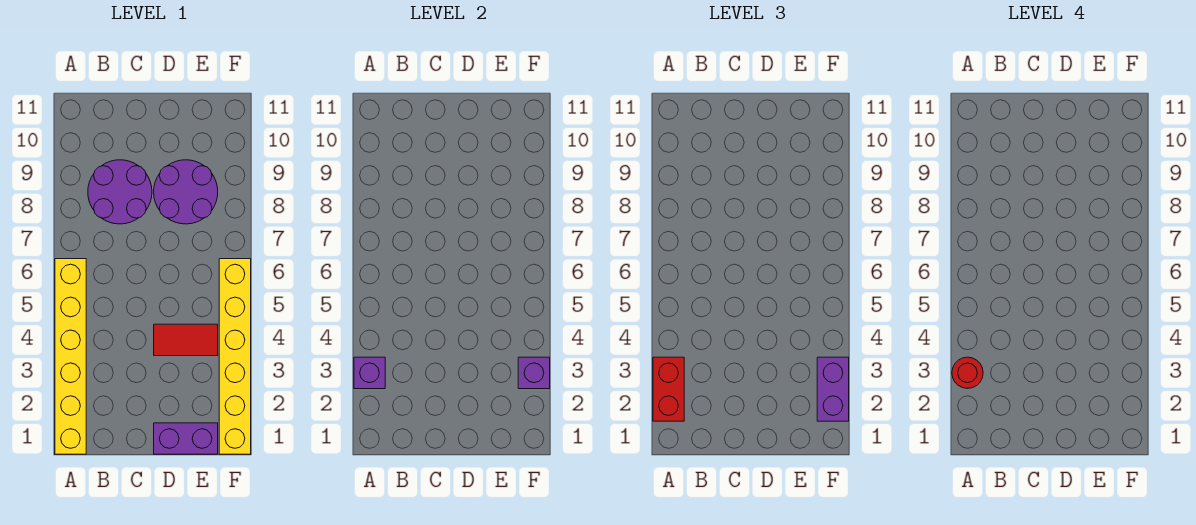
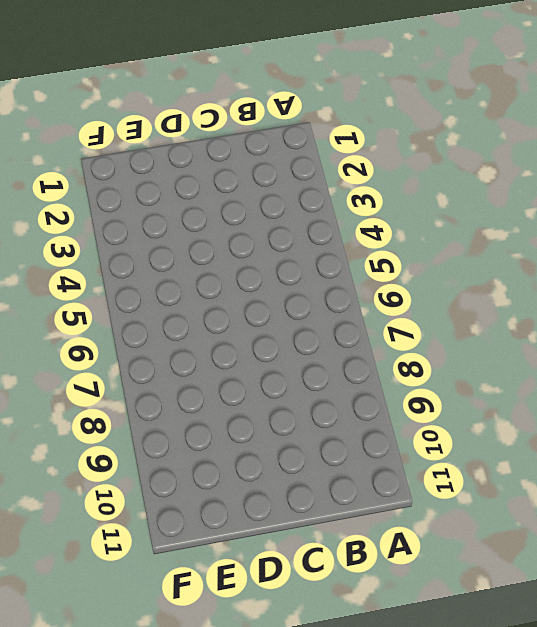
none -> yellow brick A1:A6 level 1
none -> purple round brick B8:C9 level 1

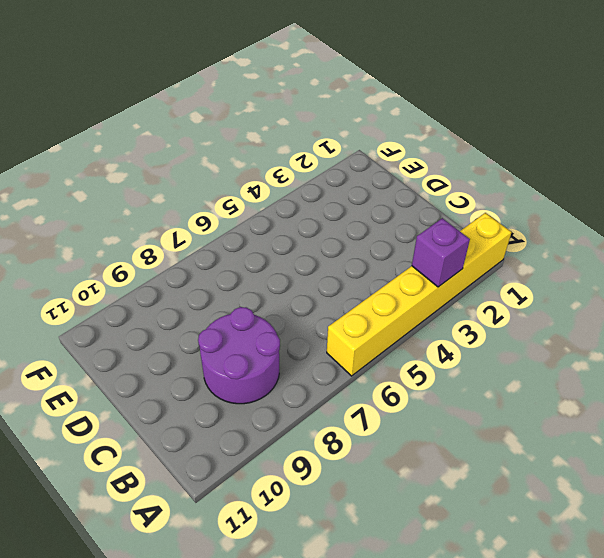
none -> purple brick D1:E1 level 1
none -> red tile D4:E4 level 1

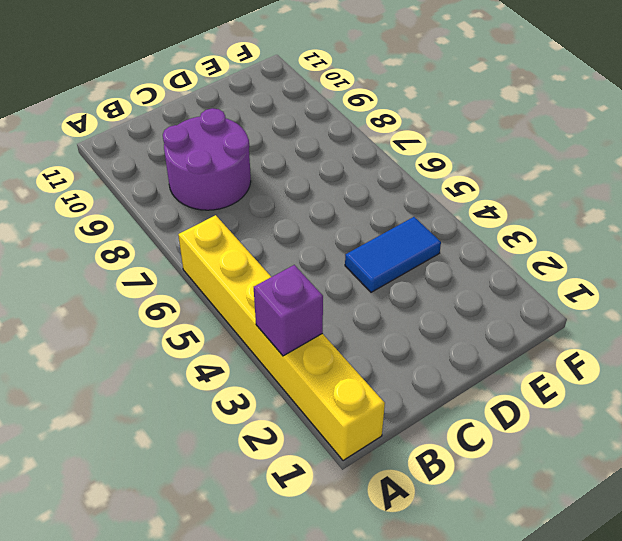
blue tile D4:E4 level 1 -> red tile D4:E4 level 1
none -> purple brick D1:E1 level 1
none -> purple round brick D8:E9 level 1

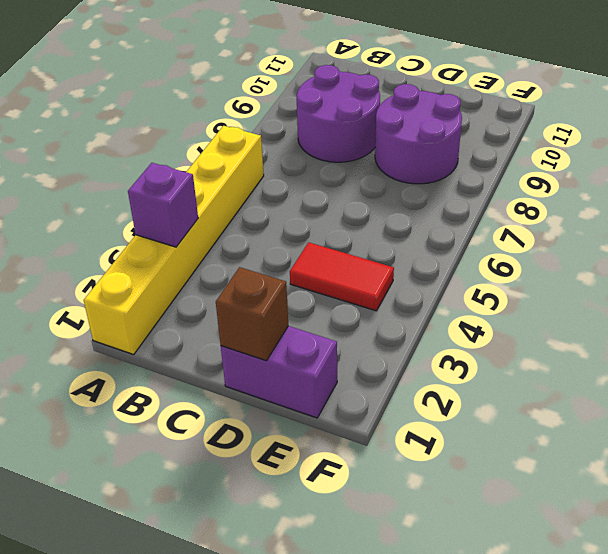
brown brick D1 level 2 -> none
none -> yellow brick F1:F6 level 1
none -> purple brick F3 level 2

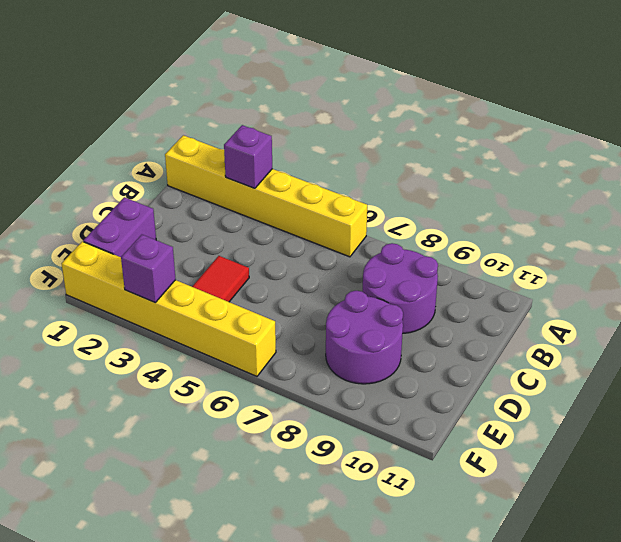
none -> red brick A2:A3 level 3
none -> purple brick F2:F3 level 3

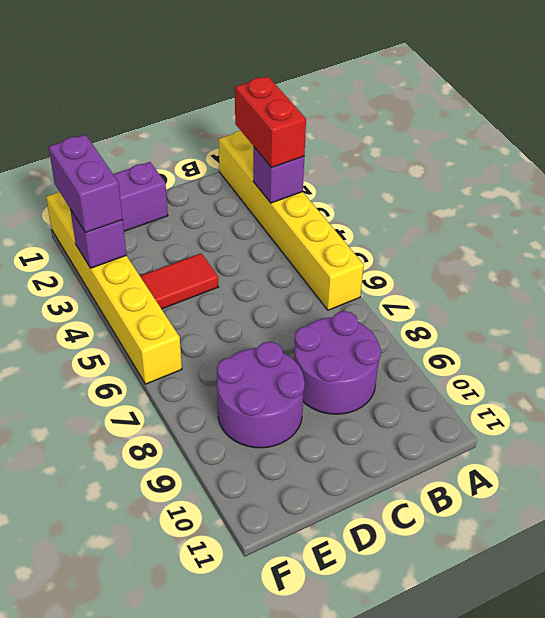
none -> red round brick A3 level 4

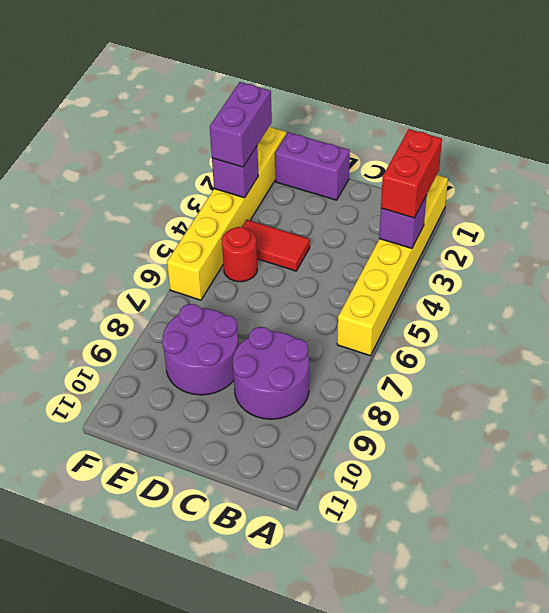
red round brick E5 level 1 -> red round brick A3 level 4

